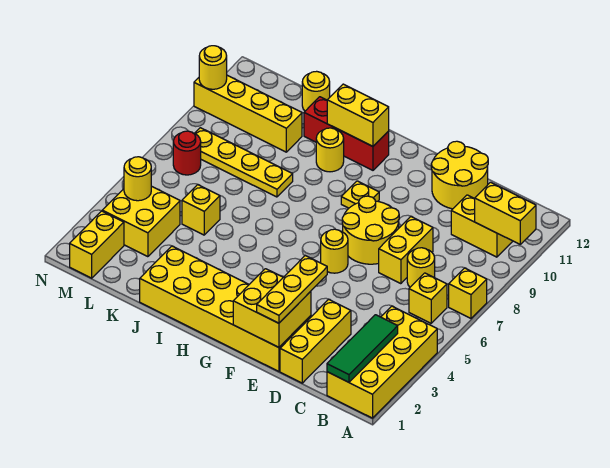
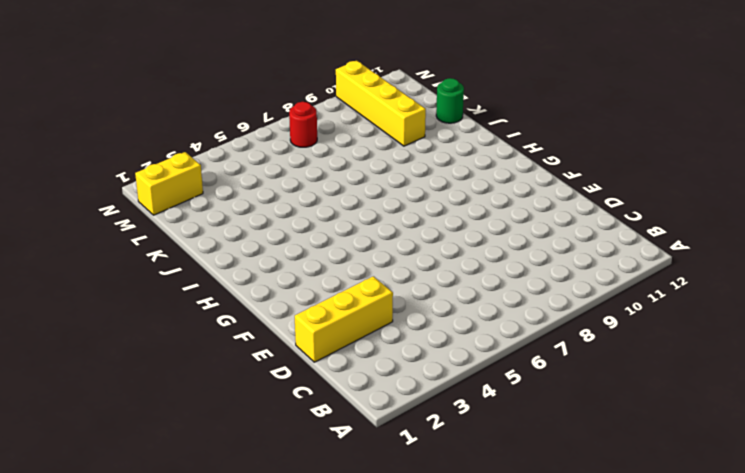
green round brick K12 level 1 -> yellow round brick K12 level 1
none -> yellow brick A1:B4 level 1
none -> yellow brick A7 level 1
none -> yellow brick B6 level 1

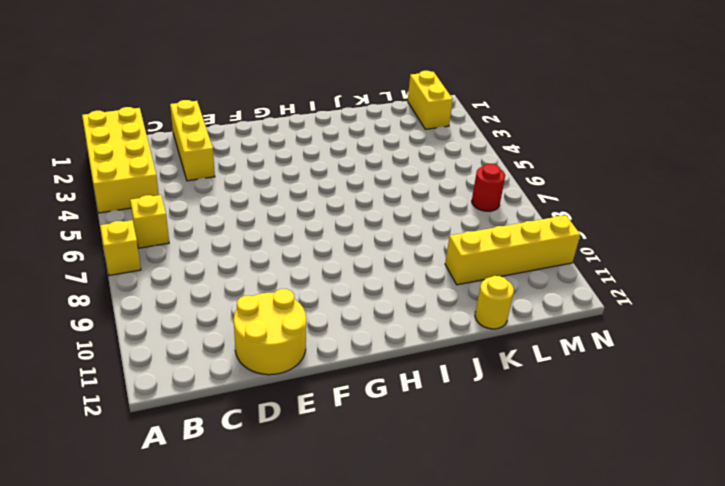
none -> yellow brick B10:C10 level 1
none -> yellow round brick C7 level 1
none -> yellow brick D7:D8 level 1

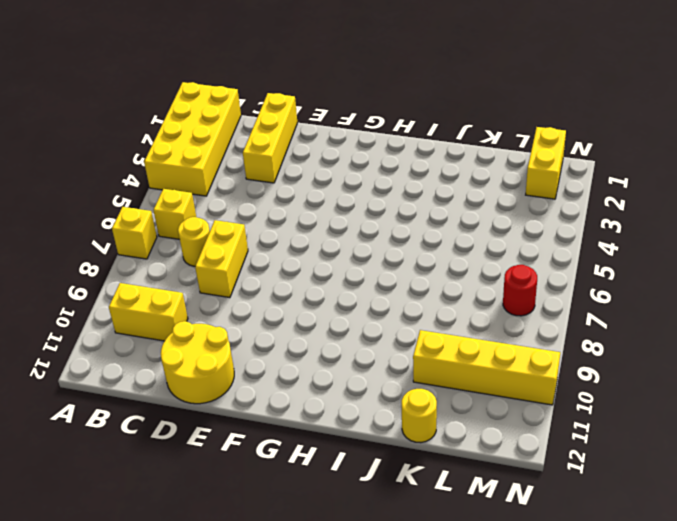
none -> yellow brick E1:J2 level 1
none -> yellow round brick E7:F8 level 1
none -> yellow round brick F6 level 1

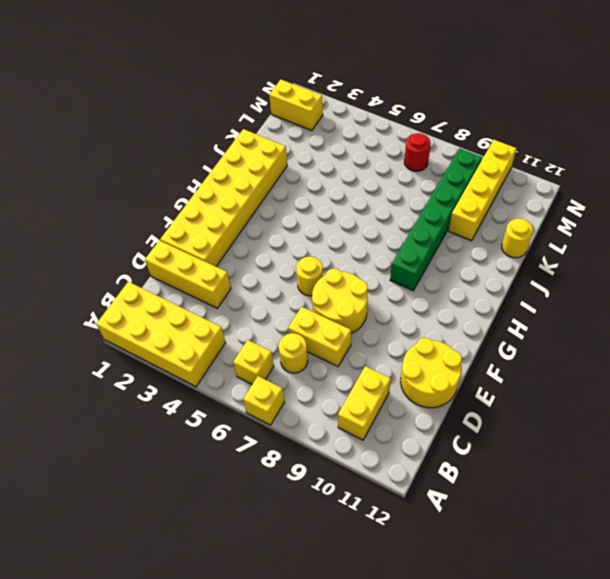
green brick H9:M9 level 1 -> none
none -> yellow plate G9 level 1
none -> red brick H11:J11 level 1
none -> yellow round brick I10 level 1

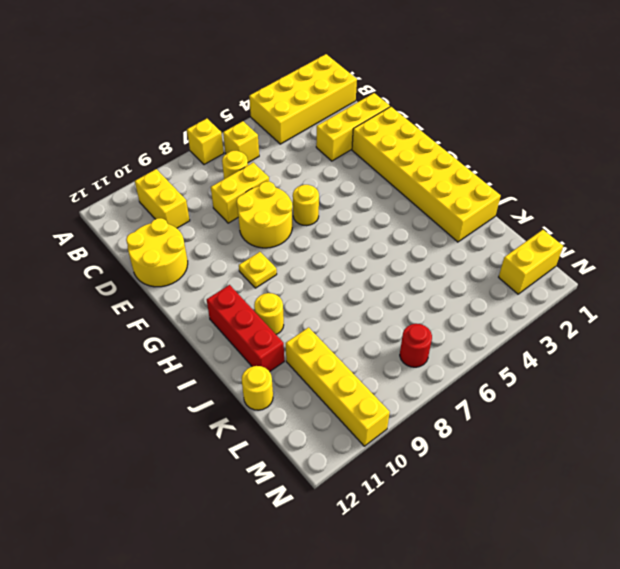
none -> yellow plate J8:M8 level 1
none -> yellow brick K5 level 1
none -> yellow brick L3:M4 level 1

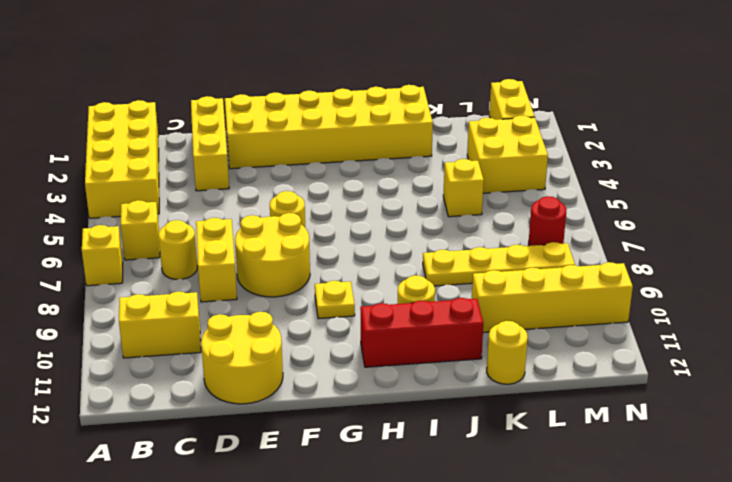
none -> yellow brick A10:B10 level 2
none -> green tile B1:B3 level 2
none -> yellow brick E1:F2 level 2

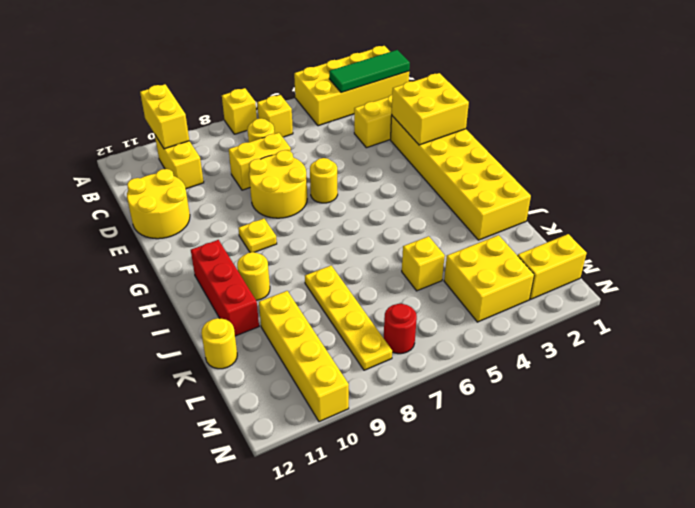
none -> yellow brick H11:I11 level 2
none -> yellow round brick M4 level 2
none -> yellow round brick N10 level 2

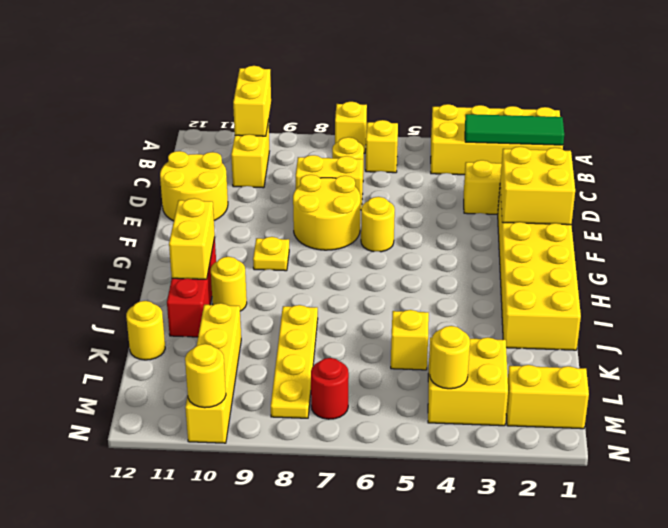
none -> yellow plate E1:E3 level 3

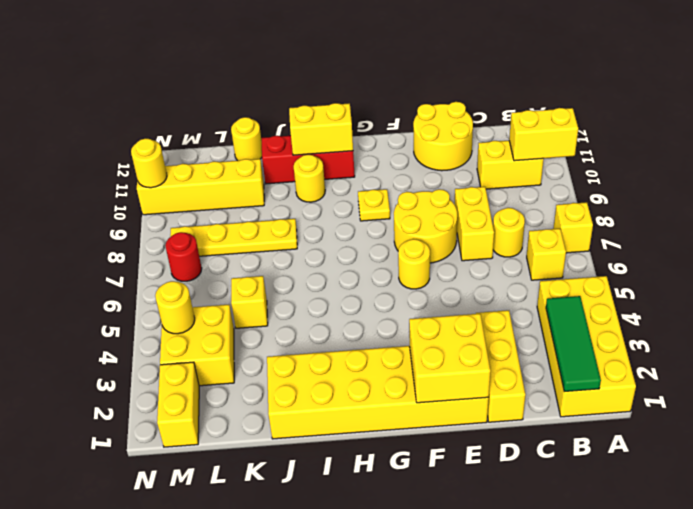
none -> yellow plate E1:E3 level 3

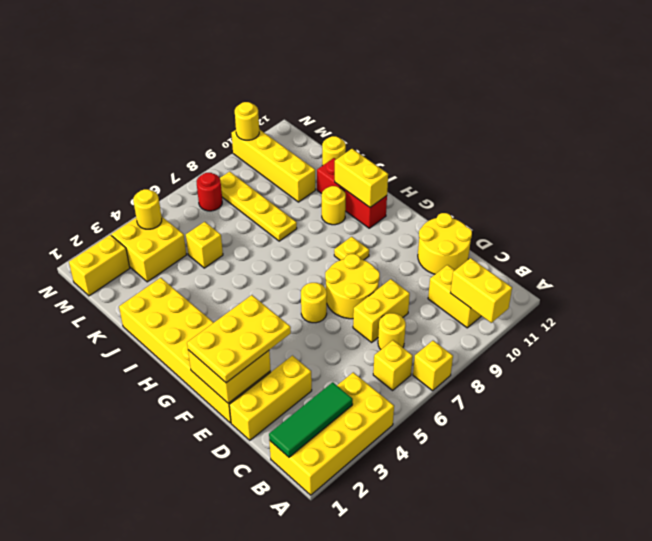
yellow plate E1:F3 level 3 -> yellow plate E1:E3 level 3

